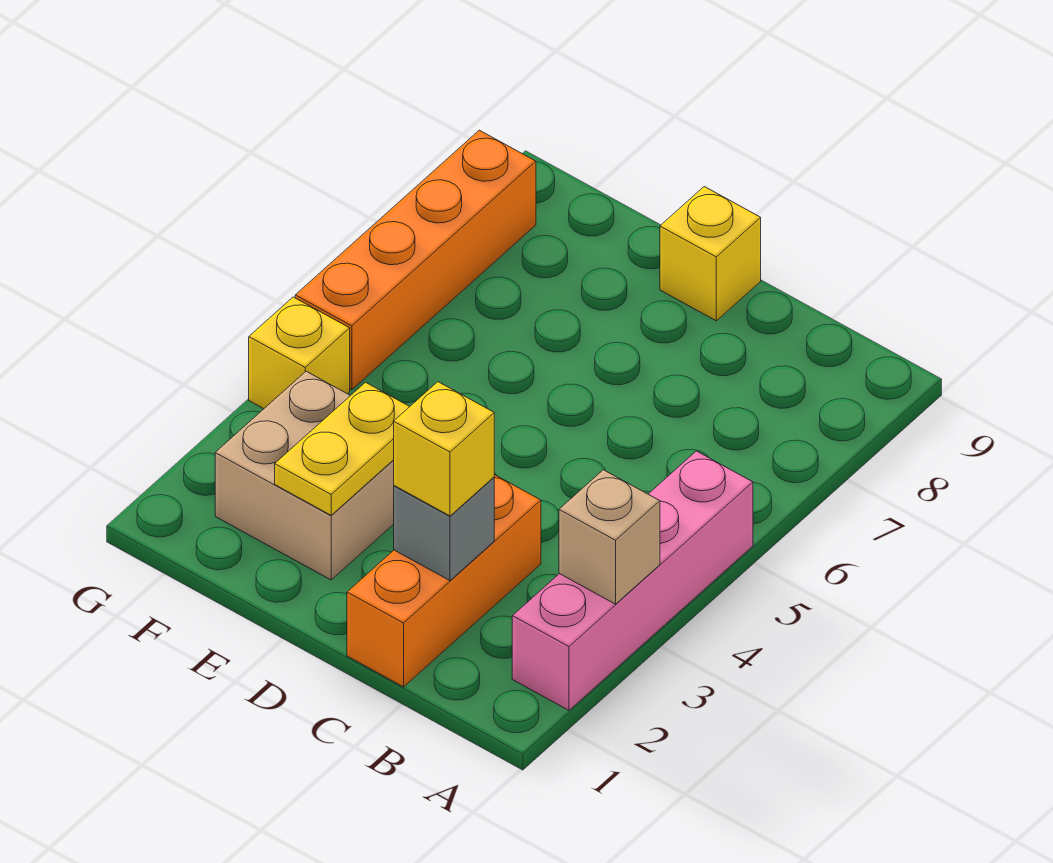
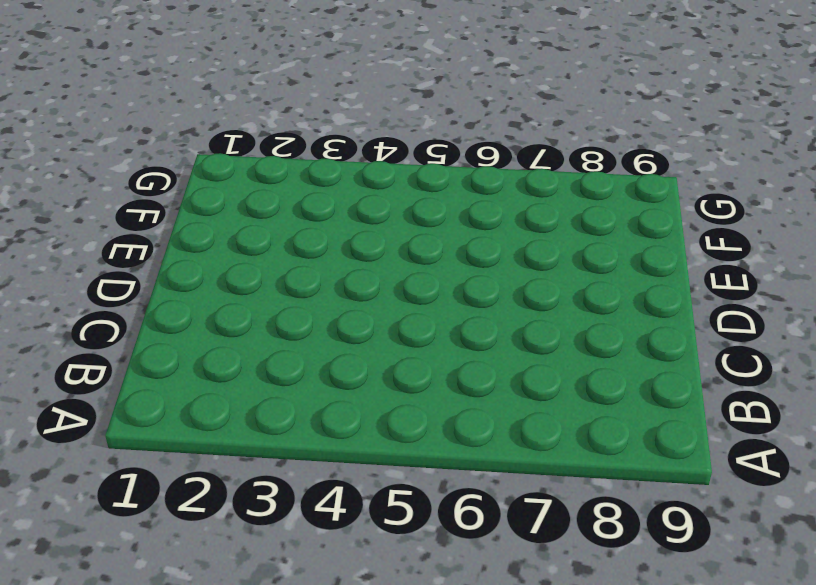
none -> pink brick A2:A5 level 1
none -> orange brick C1:C3 level 1

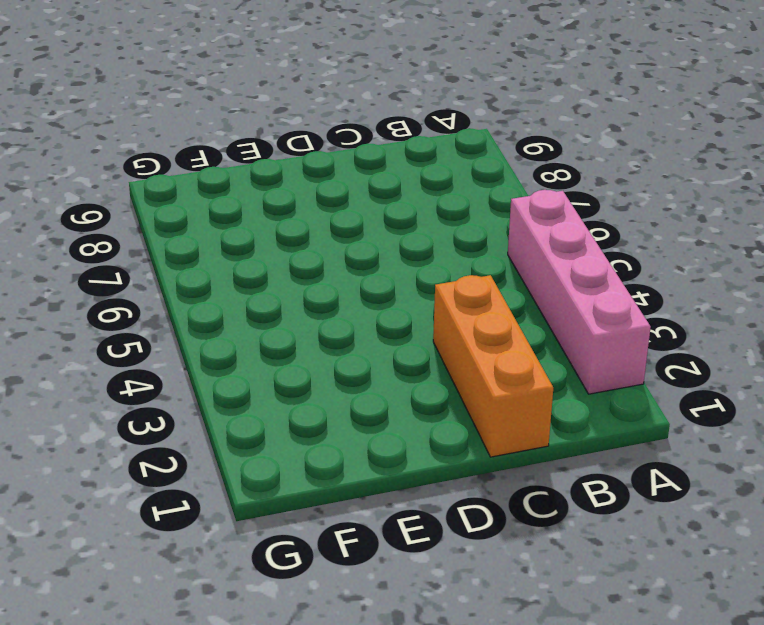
none -> yellow brick D9 level 1
none -> tan brick E2:F3 level 1

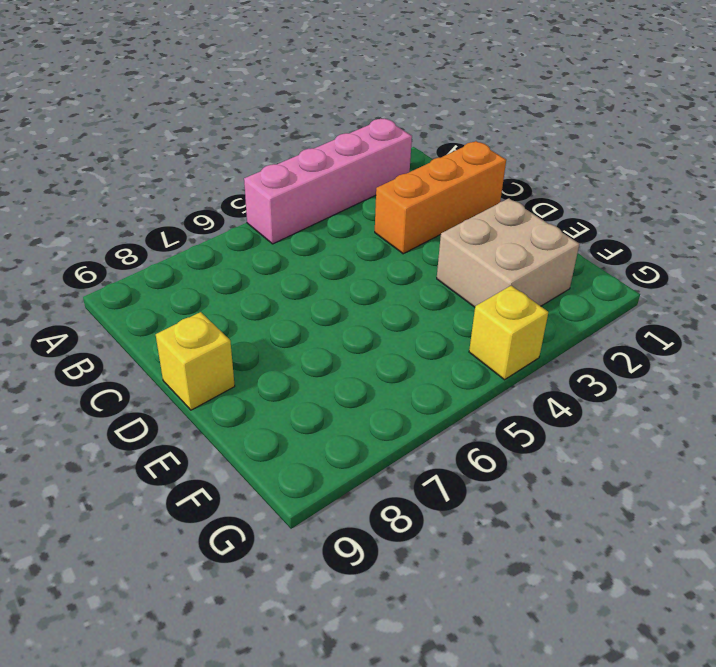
none -> orange brick G5:G8 level 1
none -> tan brick A3 level 2

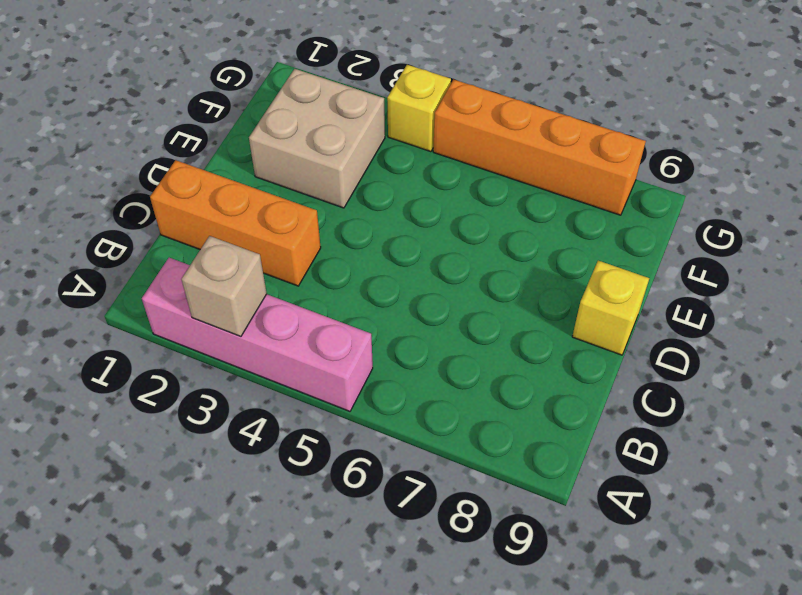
none -> grey brick C2 level 2
none -> yellow plate E2:E3 level 2

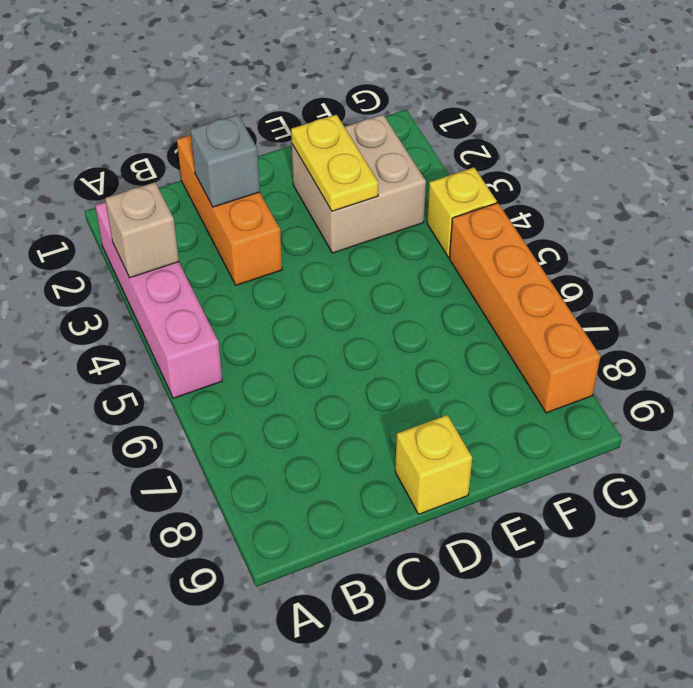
none -> yellow brick C2 level 3

